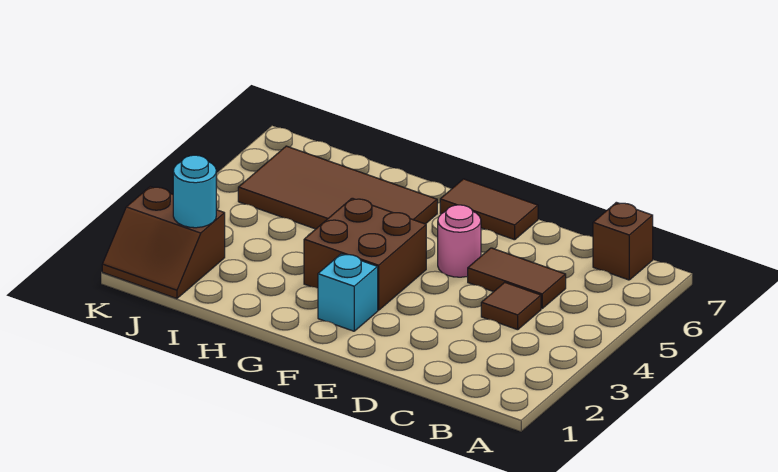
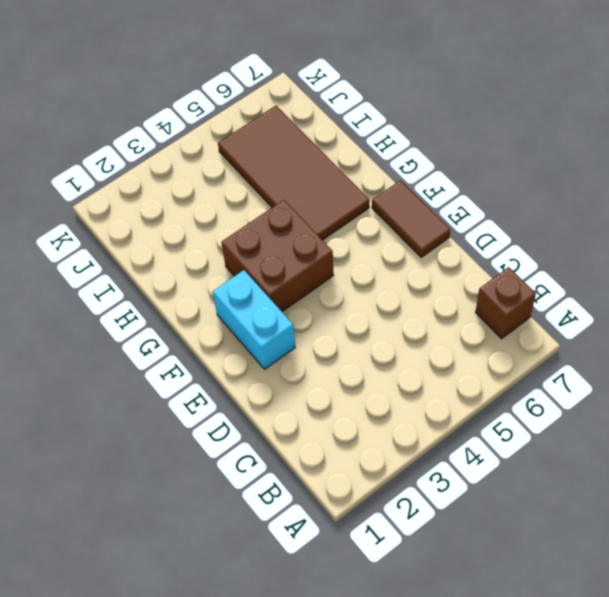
cyan brick E2:F2 level 1 -> cyan brick F2 level 1
none -> brown tile C4 level 1
none -> brown tile C5:D5 level 1

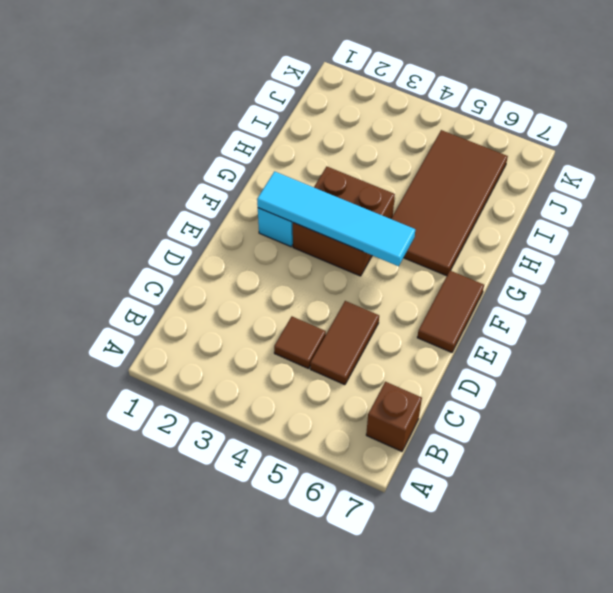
cyan tile F2:F5 level 2 -> none
none -> pink round brick E5 level 1
none -> brown slope J1:K2 level 1 top 2

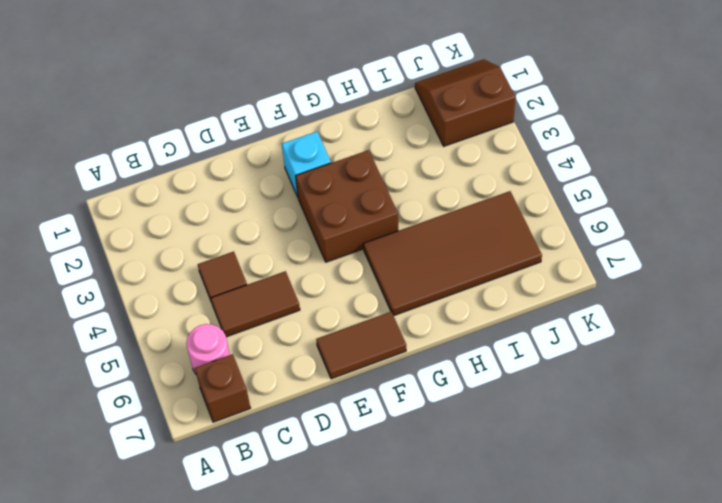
pink round brick B6 level 1 -> pink round brick E5 level 1
none -> cyan round brick J2 level 2

